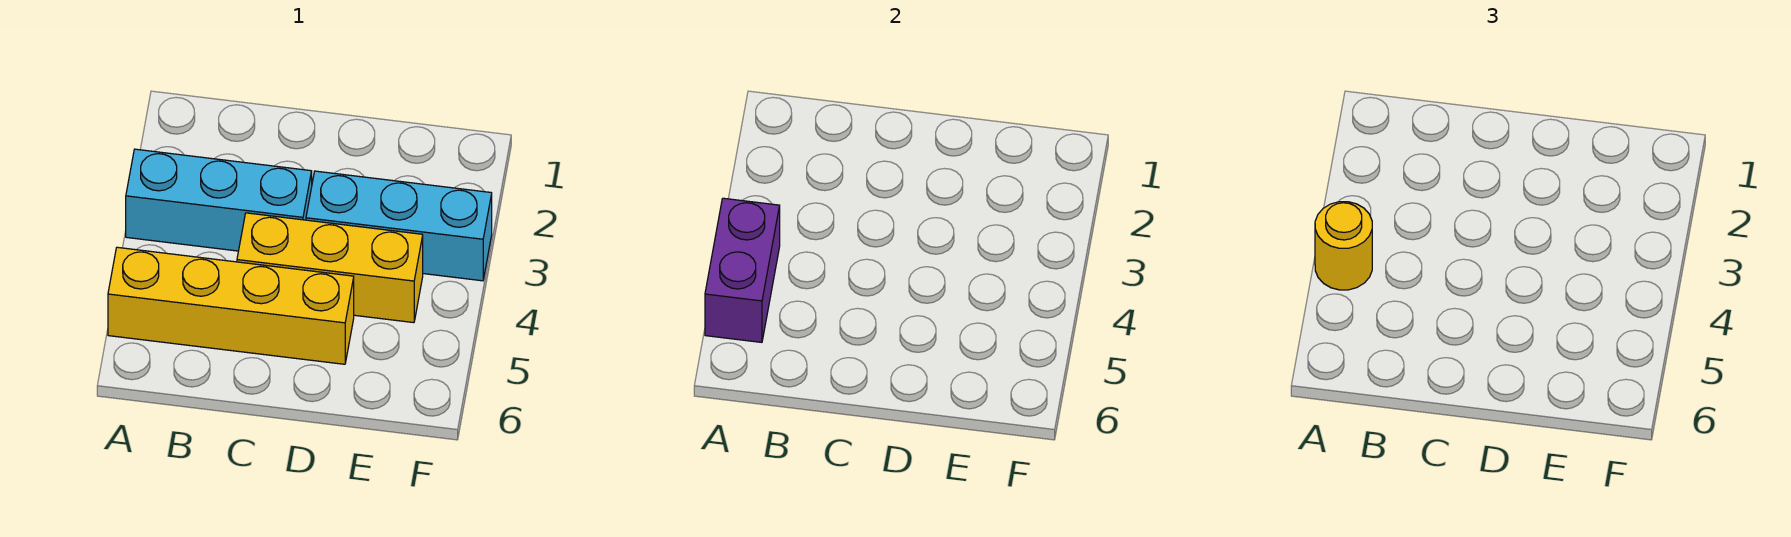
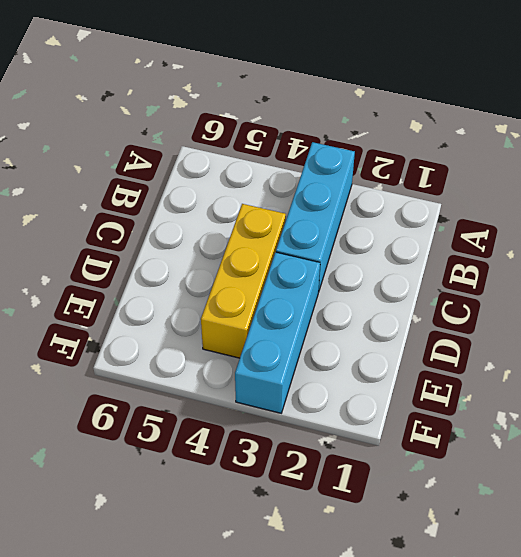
none -> yellow brick A5:D5 level 1
none -> purple brick A4:A5 level 2

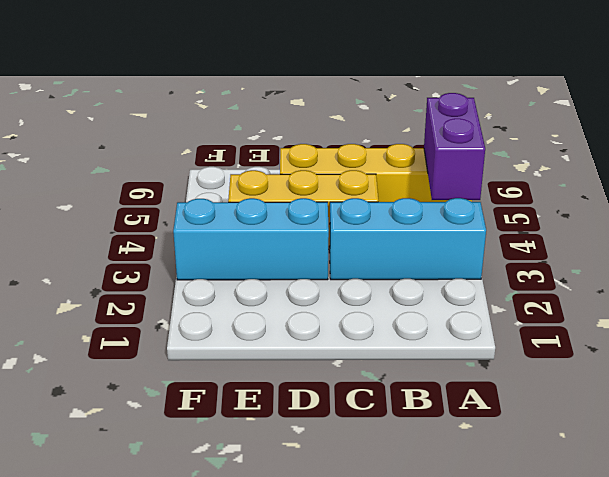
none -> yellow round brick A4 level 3

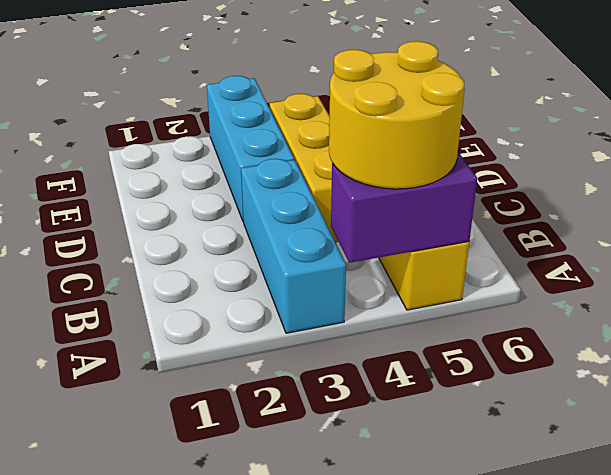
yellow round brick A4:B5 level 3 -> yellow round brick A4 level 3

